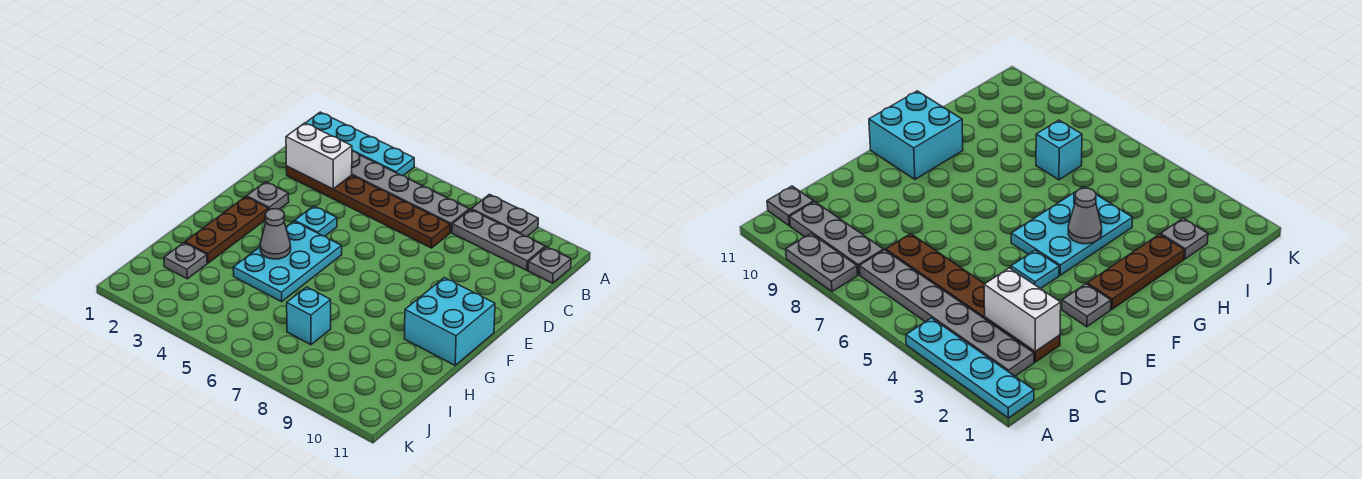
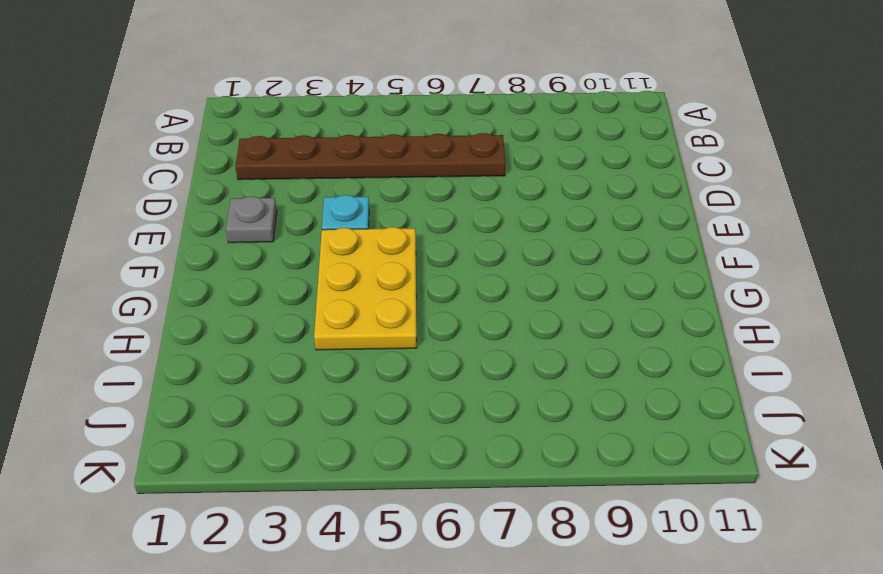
yellow plate F4:H5 level 1 -> cyan plate F4:H5 level 1
none -> cyan plate A1:A4 level 1
none -> grey plate A8:A9 level 1
none -> grey plate B2:B7 level 1

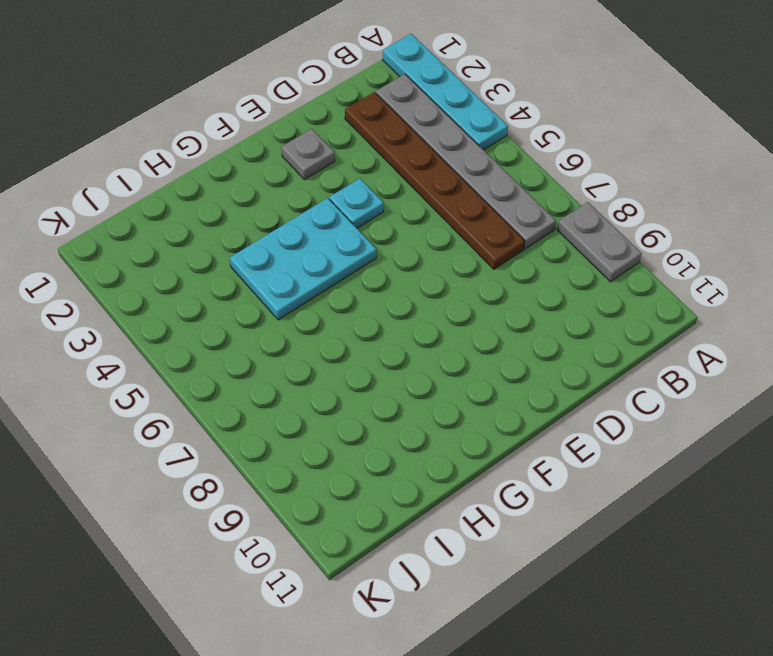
none -> grey plate B8:B10 level 1
none -> grey plate B11 level 1
none -> brown plate F2:H2 level 1

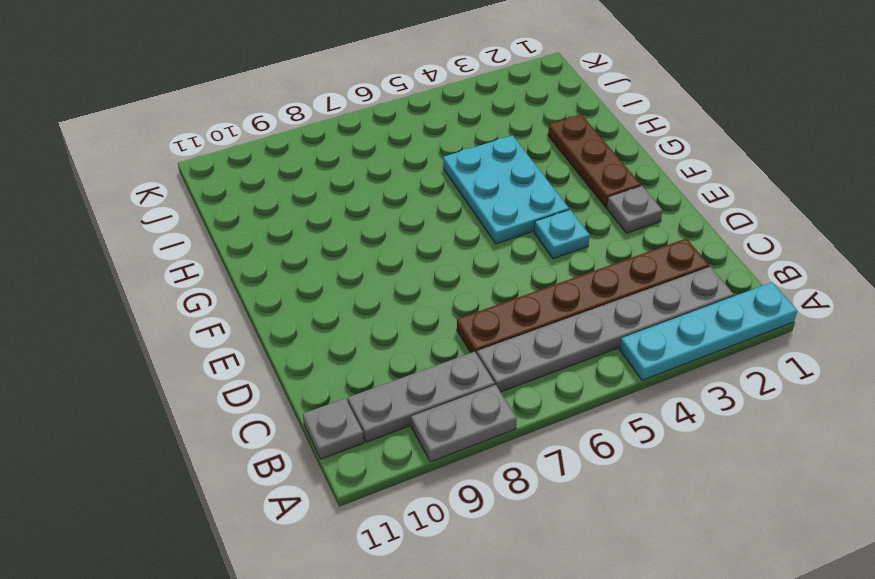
none -> cyan brick F10:G11 level 1
none -> grey plate I2 level 1
none -> cyan brick I7 level 1

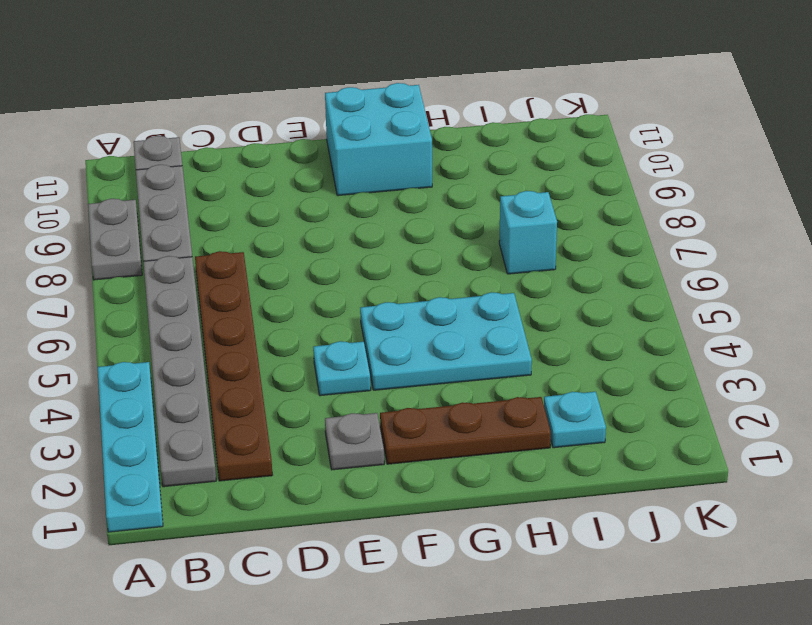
cyan plate I2 level 1 -> grey plate I2 level 1
none -> white brick C2:C3 level 2
none -> grey cone G4 level 2

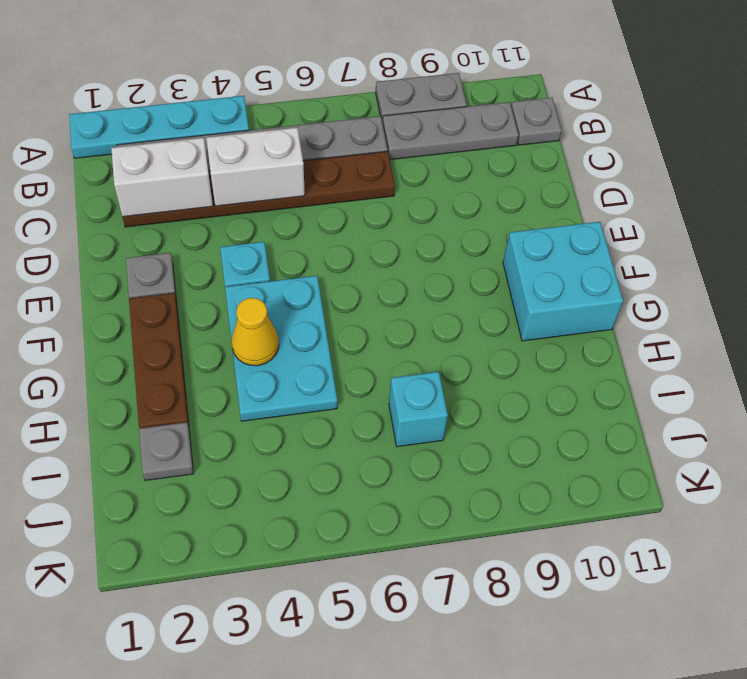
white brick C4:C5 level 2 -> none
yellow cone G4 level 2 -> grey cone G4 level 2

